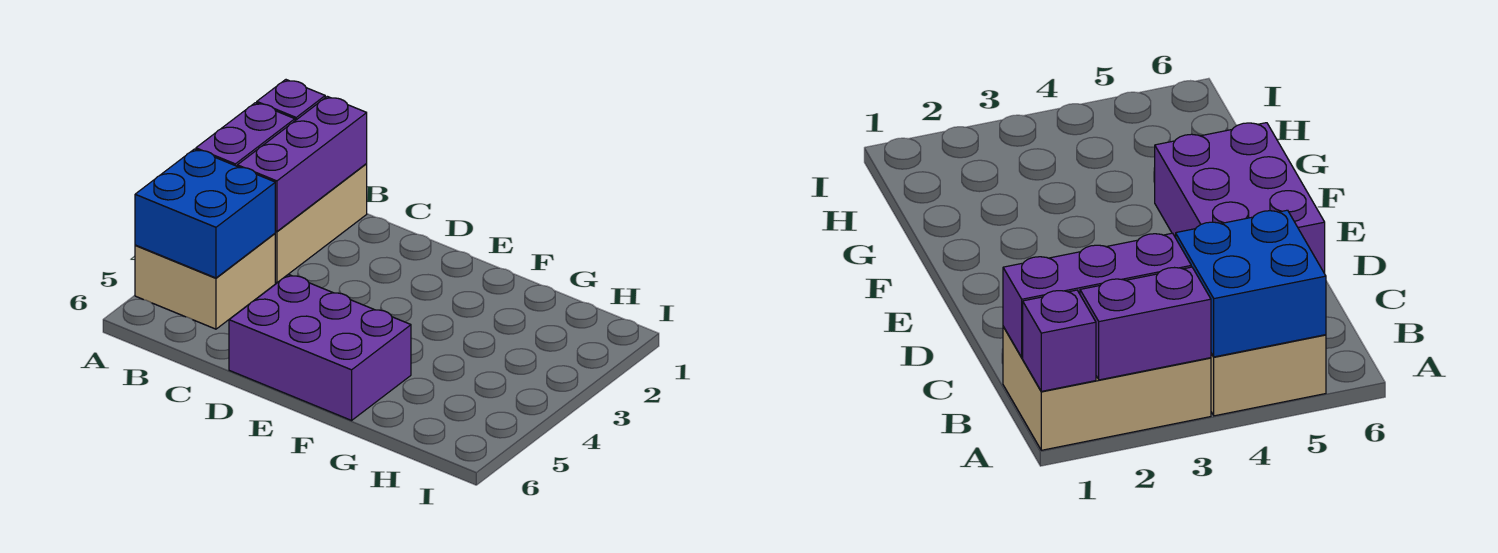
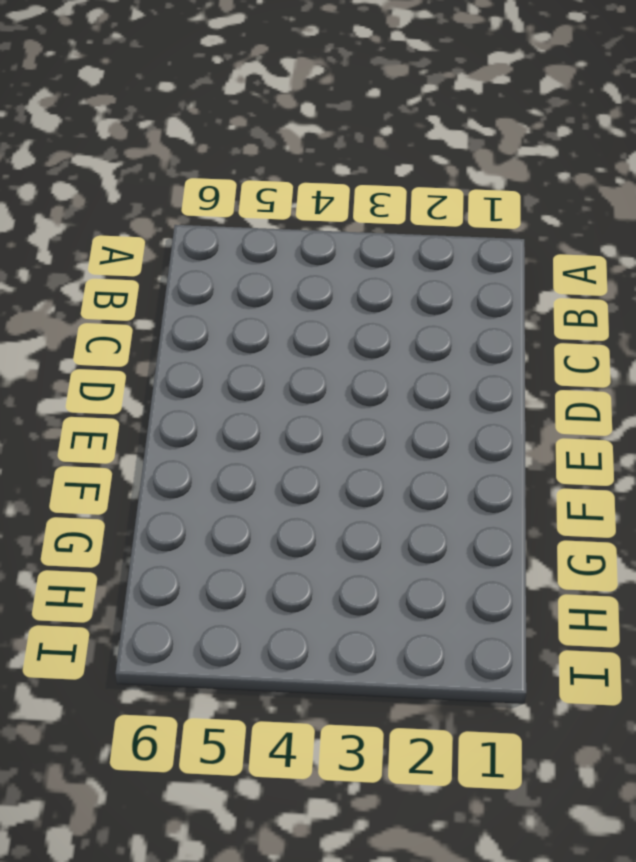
none -> tan brick A1:B3 level 1
none -> tan brick A4:B5 level 1

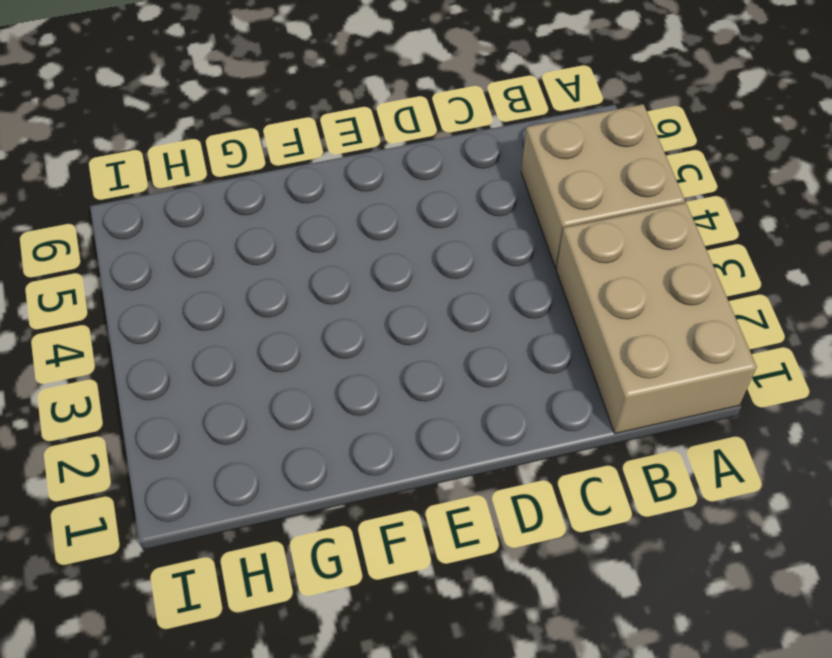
none -> purple brick D5:F6 level 1
none -> purple brick A1 level 2

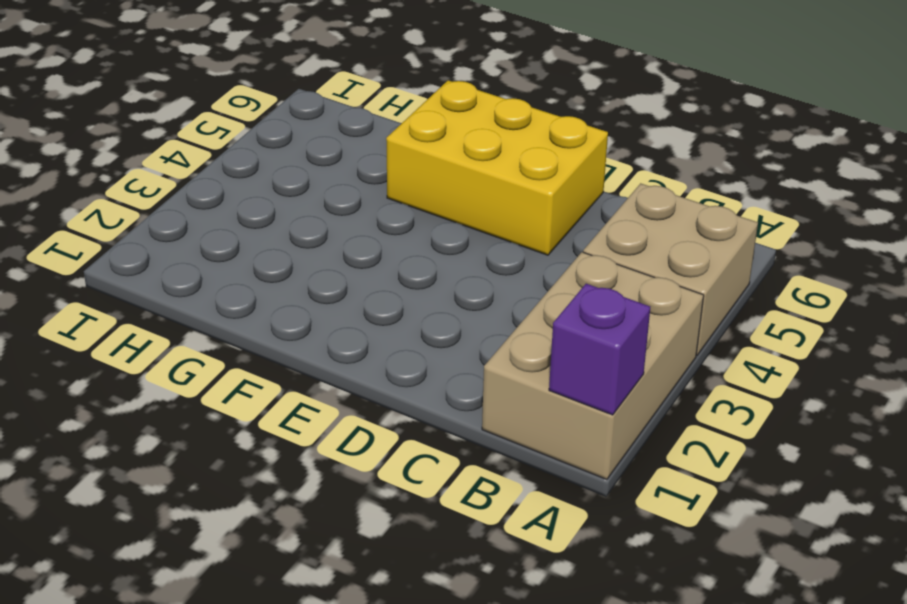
yellow brick D5:F6 level 1 -> purple brick D5:F6 level 1
none -> purple brick A2:A3 level 2
none -> blue brick A4:B5 level 2

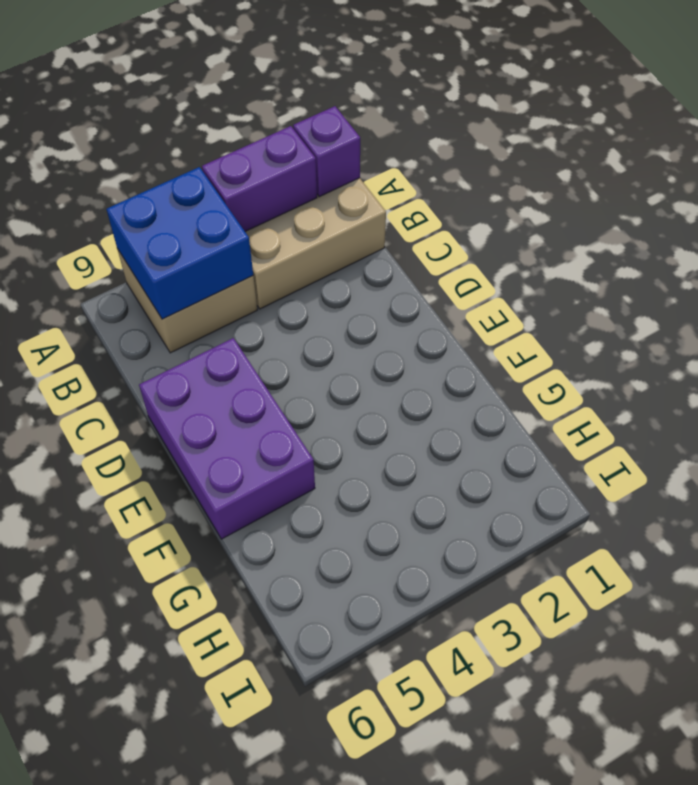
none -> purple brick B1:B3 level 2

